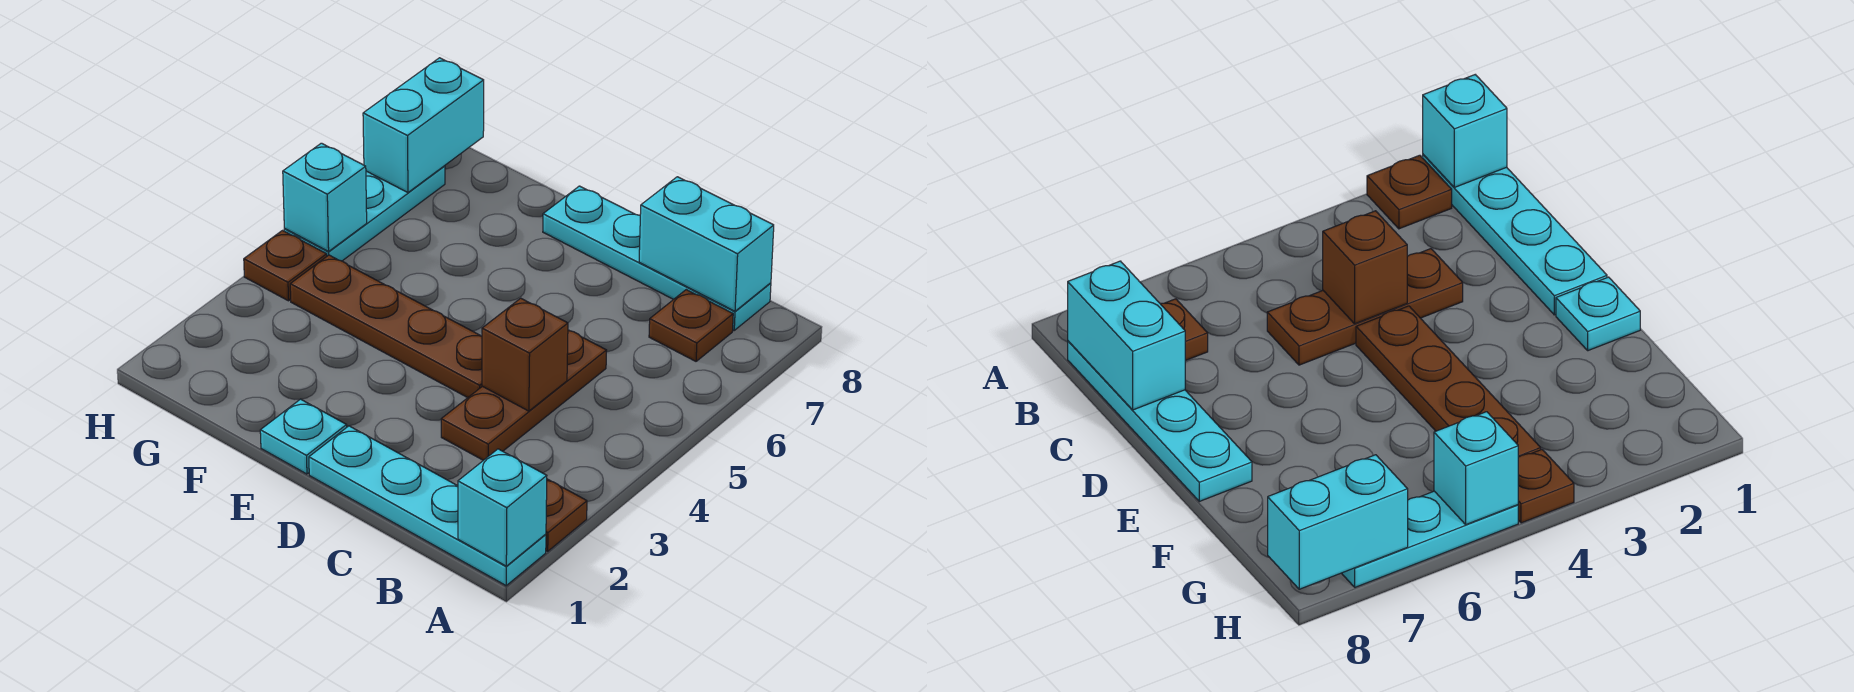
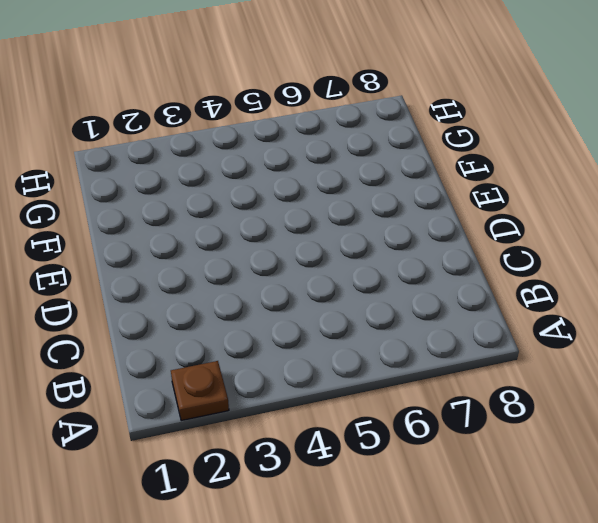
none -> cyan plate A1:D1 level 1
none -> brown plate B7 level 1
none -> cyan plate B8:E8 level 1

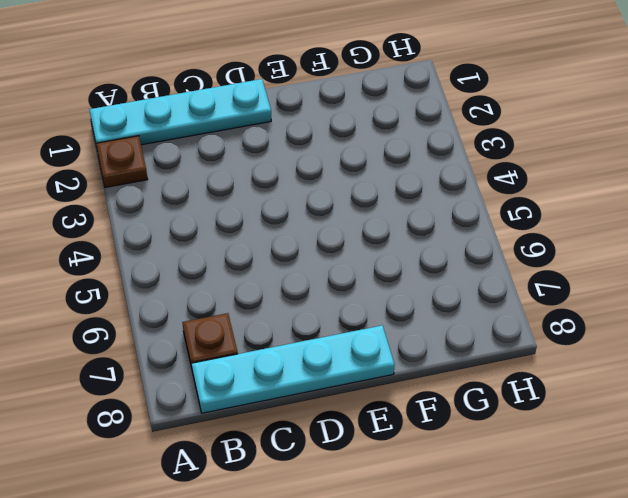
none -> brown plate C3:C5 level 1
none -> brown plate D4:G4 level 1
none -> cyan plate E1 level 1

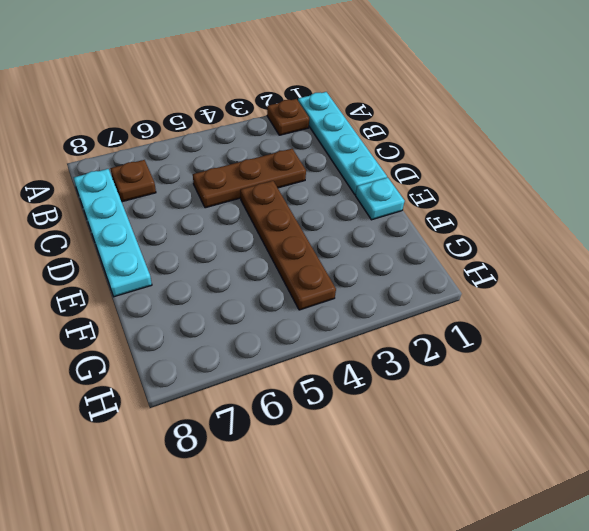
none -> brown plate H4 level 1
none -> cyan plate H5:H7 level 1
none -> cyan brick A1 level 2

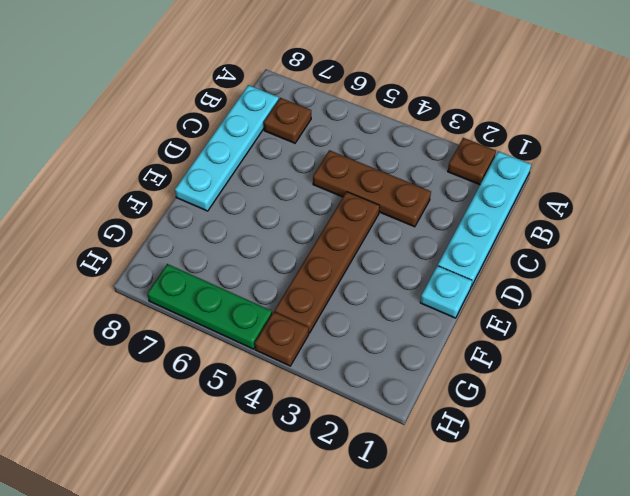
green plate H5:H7 level 1 -> cyan plate H5:H7 level 1
none -> cyan brick A1 level 2
none -> cyan brick B8:C8 level 2
none -> brown brick C4 level 2

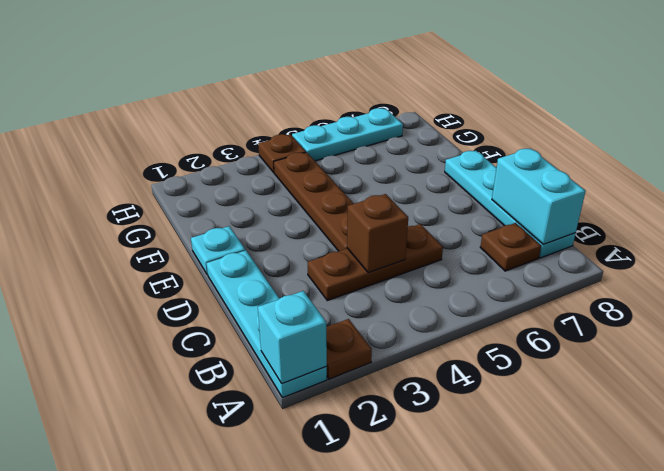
none -> cyan brick H5 level 2
none -> cyan brick H7:H8 level 2

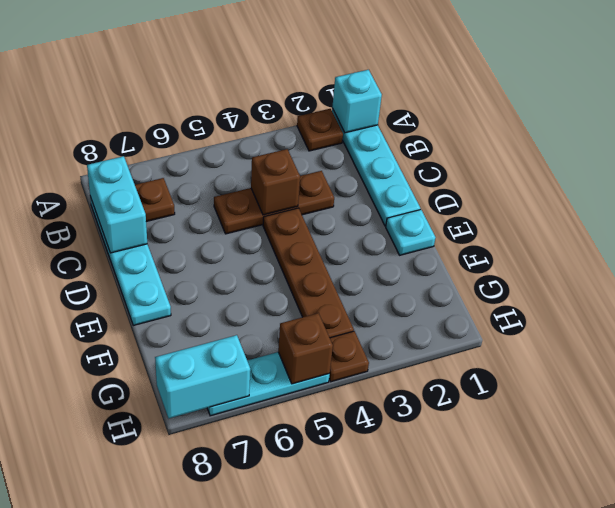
brown brick H5 level 2 -> cyan brick H5 level 2

